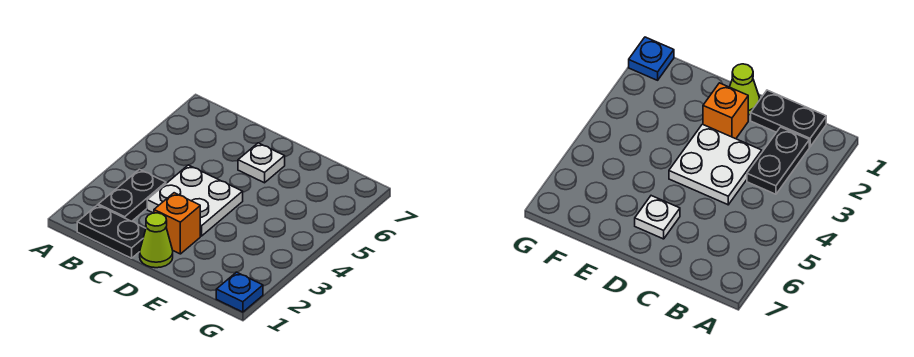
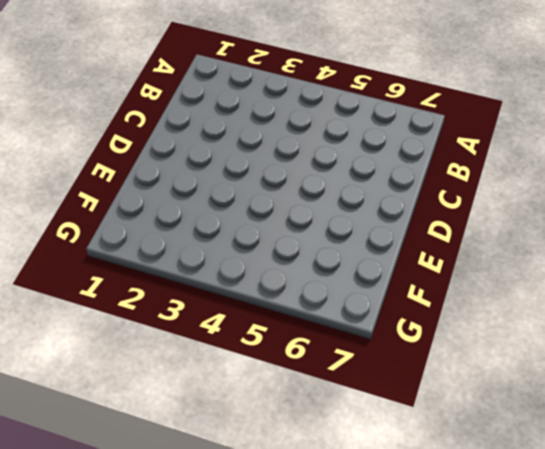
none -> black plate B1:C1 level 1
none -> black plate B2:B3 level 1

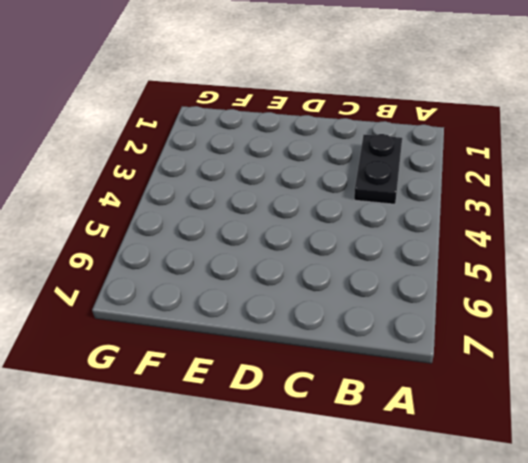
none -> black plate B1:C1 level 1
none -> white plate C3:D4 level 1

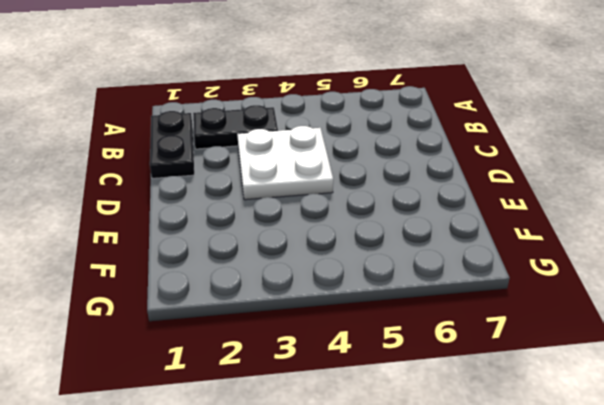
none -> lime cone D1 level 1
none -> orange brick D2 level 1

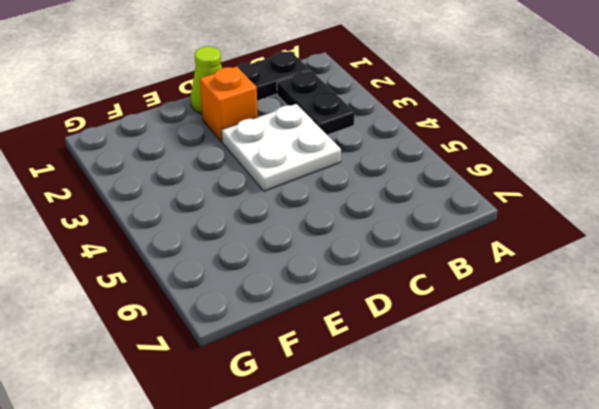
none -> white plate D6 level 1
none -> blue plate G1 level 1

